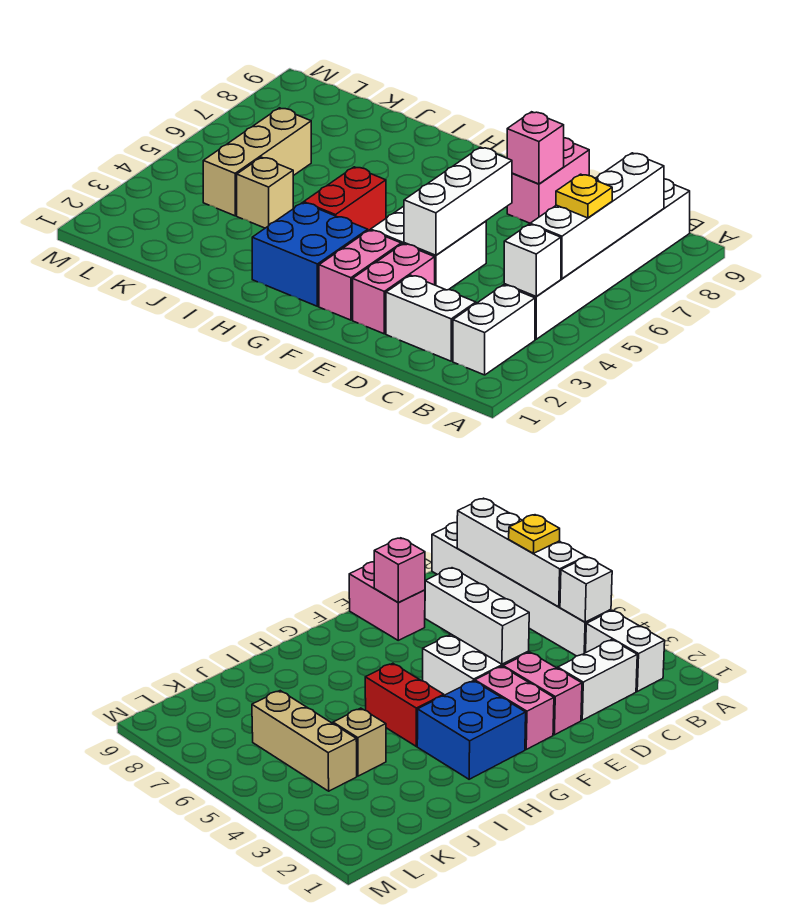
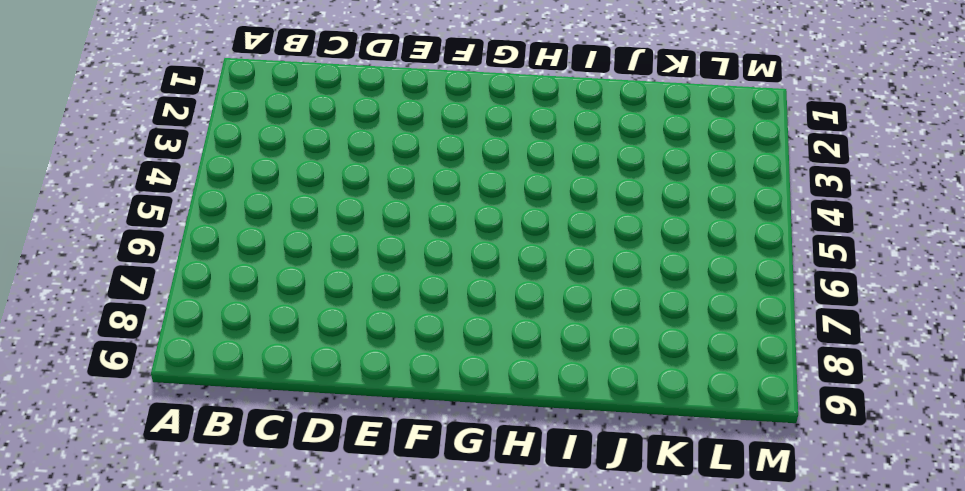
none -> white brick B2:B3 level 1
none -> white brick B4:B9 level 1
none -> white brick C2:D2 level 1

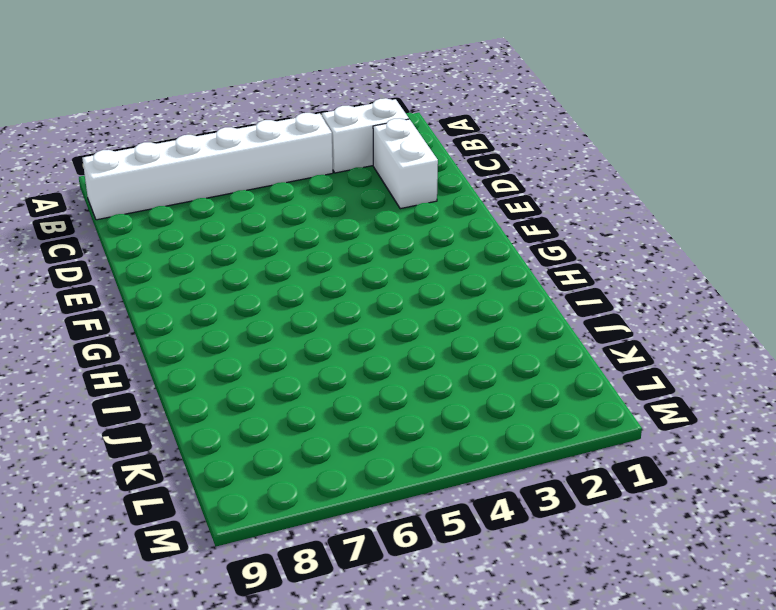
none -> pink brick E2:E3 level 1
none -> white brick E4:F5 level 1
none -> pink brick E8:E9 level 1

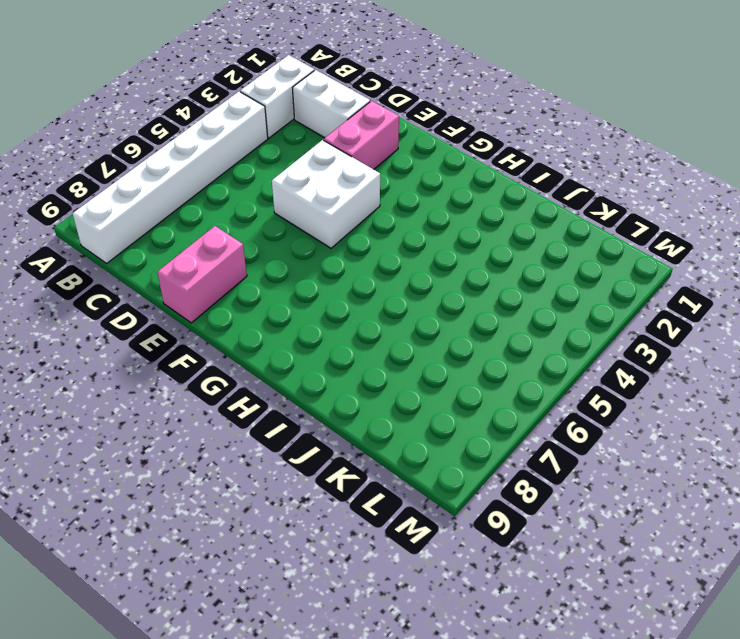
none -> pink brick F2:F3 level 1
none -> blue brick G2:H3 level 1
none -> red brick H4:H5 level 1

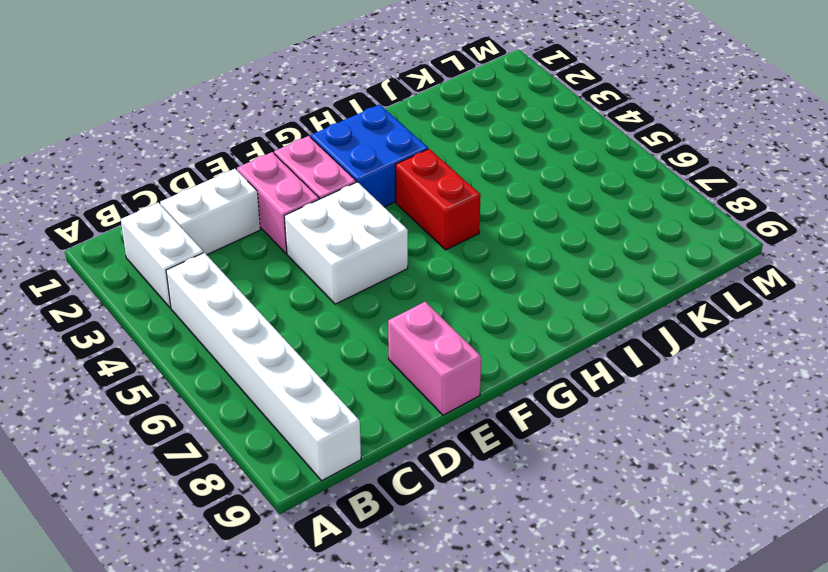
none -> tan brick J4 level 1
none -> tan brick K4:K6 level 1
none -> white brick B4 level 2

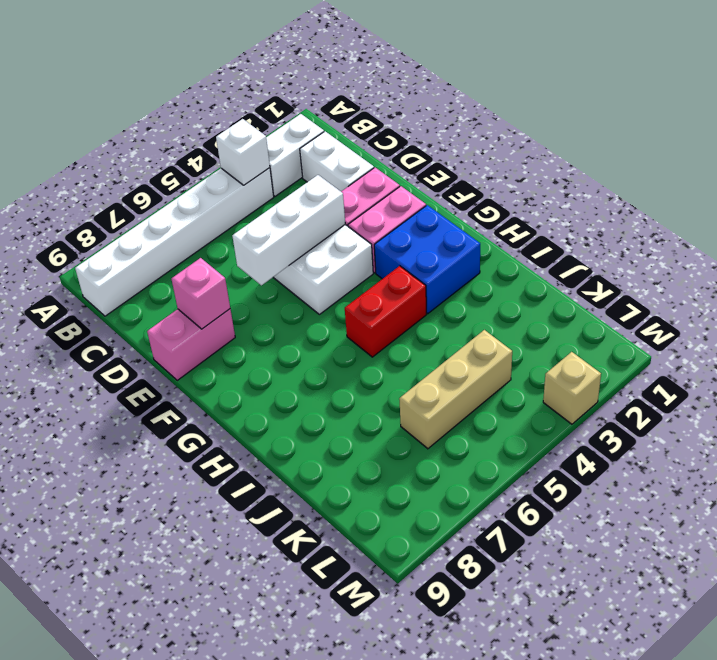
tan brick M3 level 1 -> tan brick J4 level 1
none -> white brick B5:B8 level 2
none -> yellow plate B6 level 3

